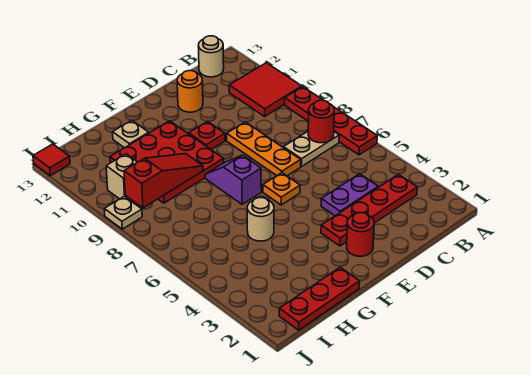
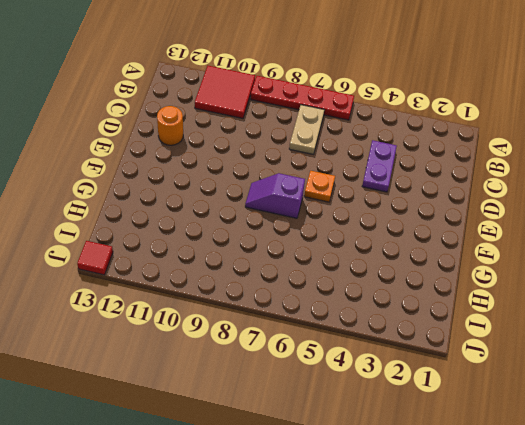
none -> red plate B3:E3 level 1
none -> tan round brick B13 level 1
none -> orange plate D7:D9 level 1

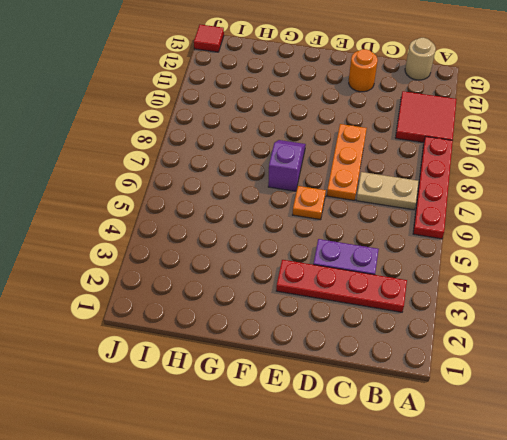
none -> red round brick E2 level 1
none -> red plate E10 level 1
none -> red plate F9:H11 level 1

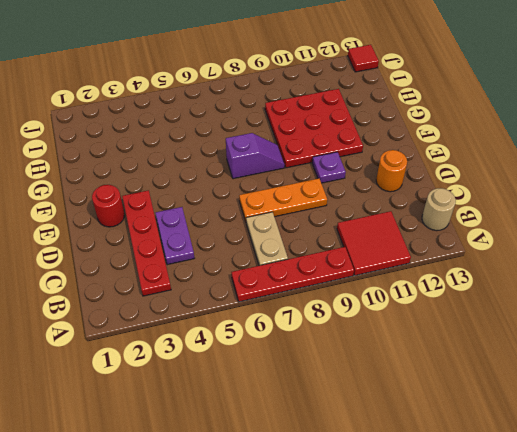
purple plate E10 level 1 -> red plate E10 level 1
none -> orange plate E6 level 1
none -> red plate G1:I1 level 1
none -> tan round brick G5 level 1

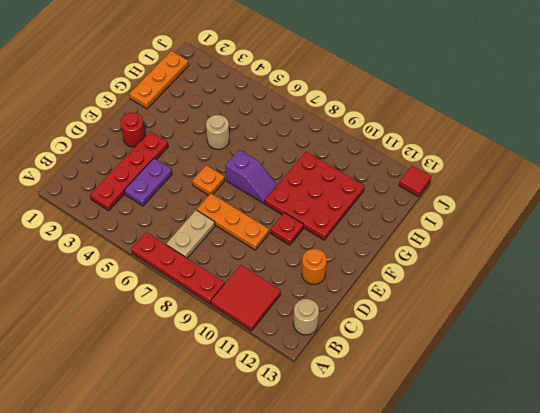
orange plate G1:I1 level 1 -> red plate G1:I1 level 1
none -> tan plate G12 level 1
none -> tan brick I10 level 1
none -> tan plate J9 level 1

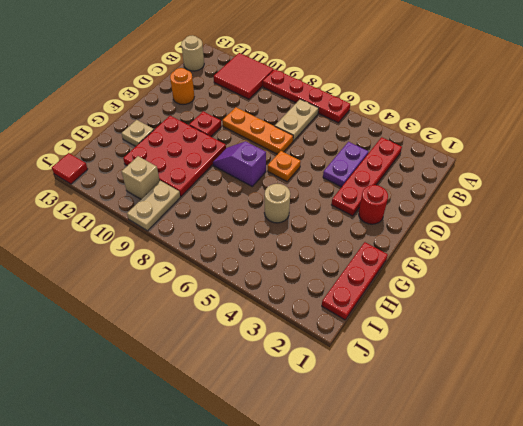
tan plate I9:J9 level 1 -> tan plate J9 level 1
none -> red round brick B7 level 2
none -> red slope G9:I9 level 2 top I

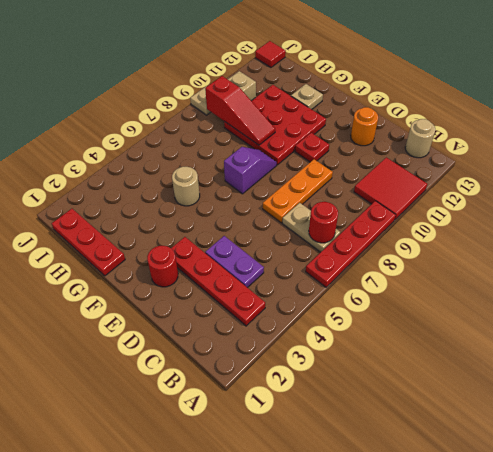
none -> orange plate E6 level 1

